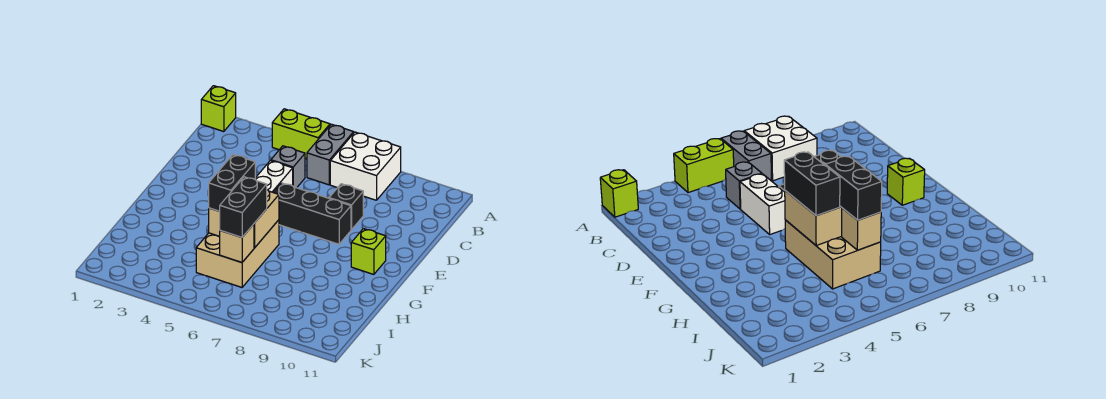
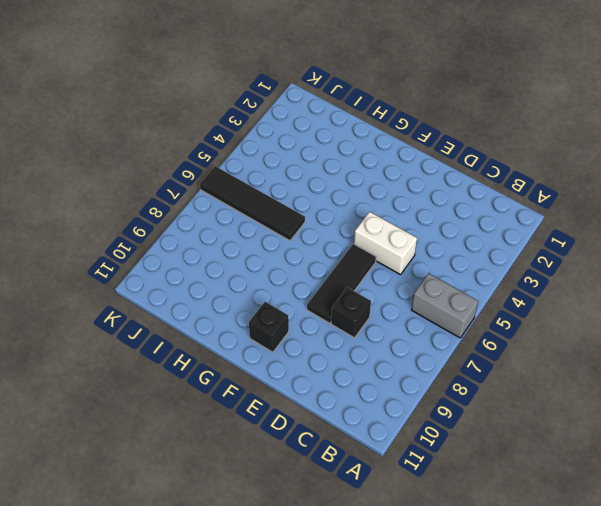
black tile E6:E8 level 1 -> black brick E6:E8 level 1
black brick F10 level 1 -> lime brick F10 level 1
black tile H6:K6 level 1 -> tan brick G5:I6 level 1
none -> lime brick A1 level 1
none -> lime brick A4:A5 level 1
none -> white brick A7:B8 level 1

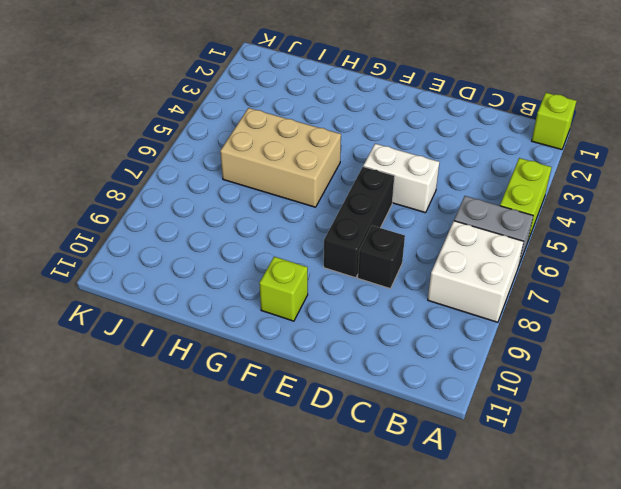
none -> grey brick C5 level 1
none -> tan brick G5:H6 level 2
none -> tan brick I6 level 2

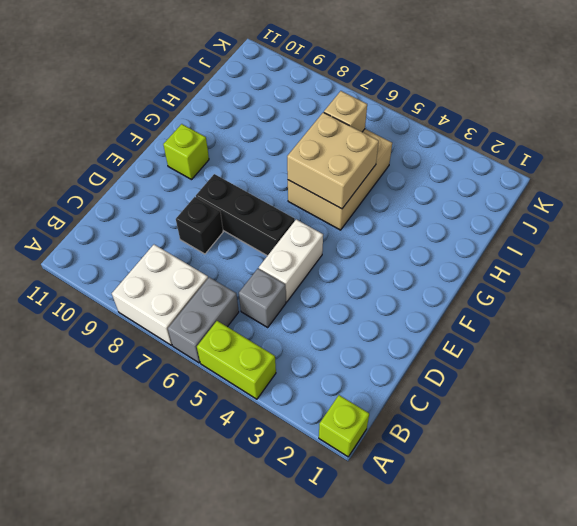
none -> black brick G5:H5 level 3
none -> black brick H6:I6 level 3

